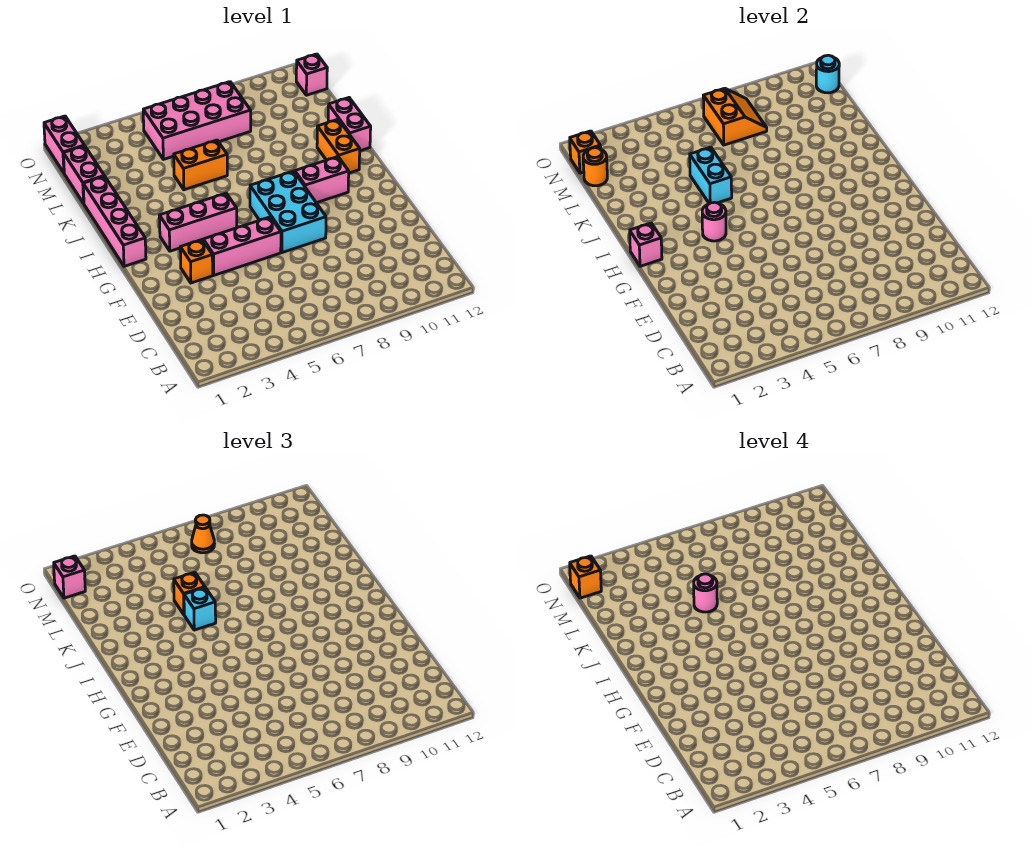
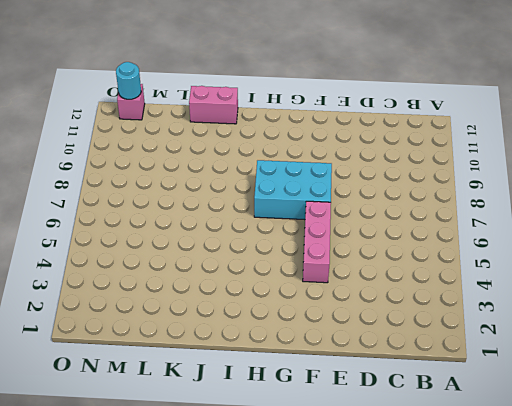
none -> orange brick F3 level 1
none -> pink brick H1:K1 level 1
none -> pink brick H3:H5 level 1

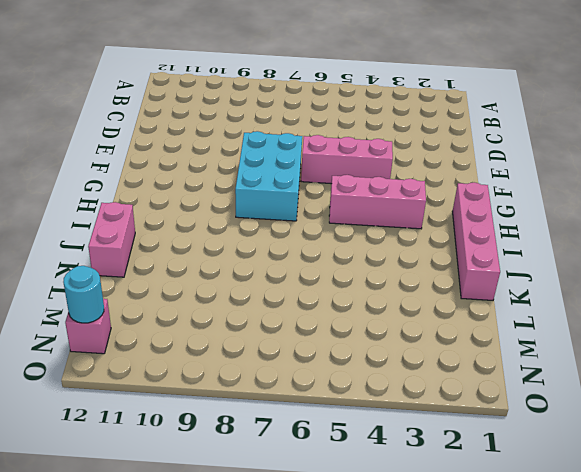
none -> orange brick F3 level 1
none -> pink brick H9:H10 level 1
none -> orange brick I11:J11 level 1

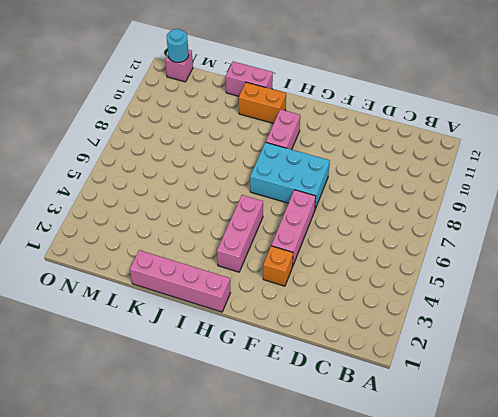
none -> orange brick K5:K6 level 1
none -> pink brick L1:M1 level 1
none -> pink brick M5:N8 level 1

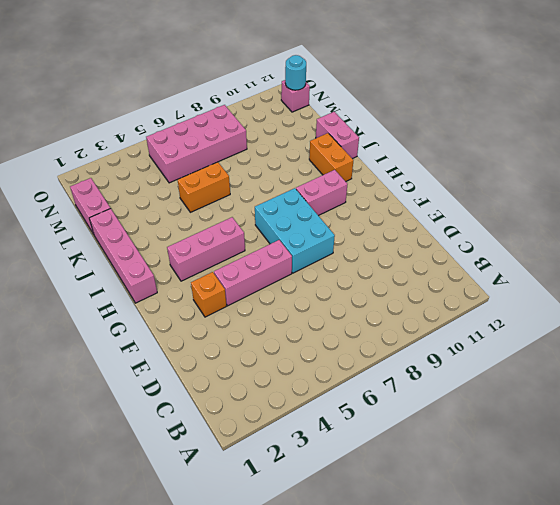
none -> pink brick N1:O1 level 1
none -> pink brick H1 level 2
none -> pink round brick H4 level 2

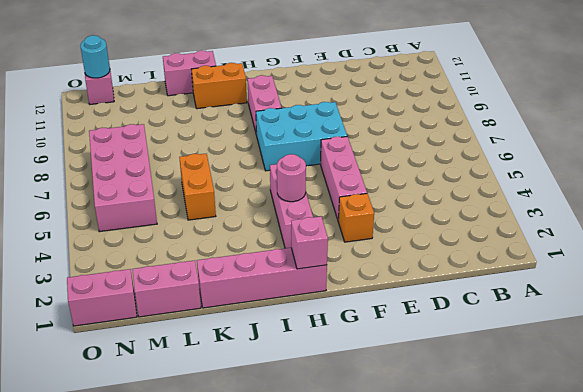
none -> cyan brick J5:K5 level 2
none -> orange round brick M1 level 2
none -> orange slope M7:N8 level 2 top 7

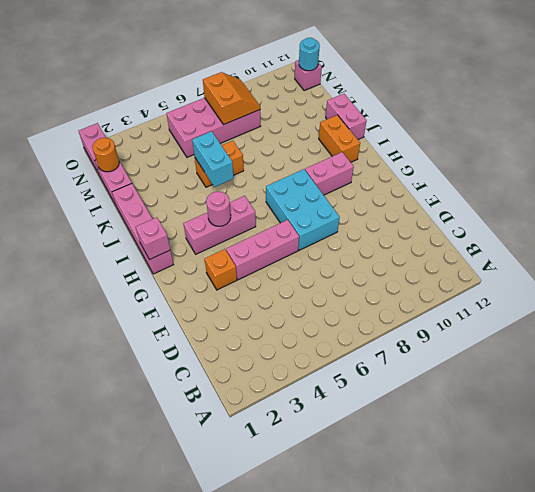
none -> orange brick N1 level 2
none -> cyan brick J5 level 3
none -> orange brick K5 level 3

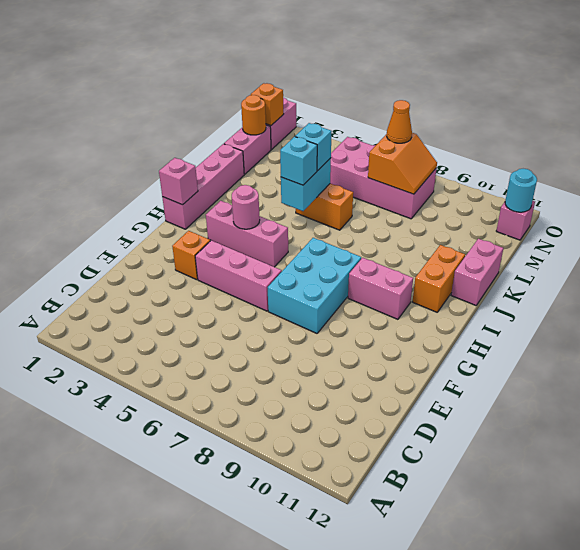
cyan brick K5 level 3 -> orange brick K5 level 3
none -> pink brick N1 level 3
none -> pink round brick K5 level 4
none -> orange brick N1 level 4

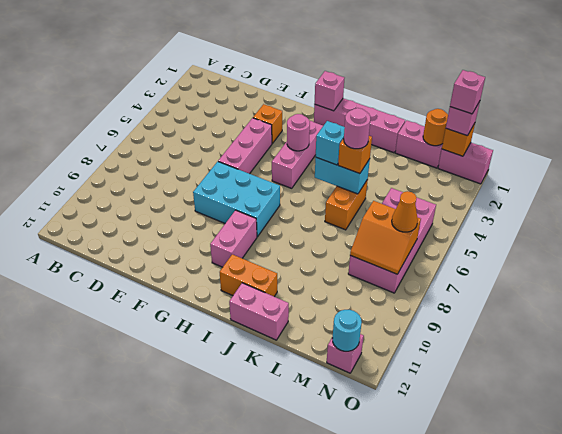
pink brick N1 level 4 -> orange brick N1 level 4

